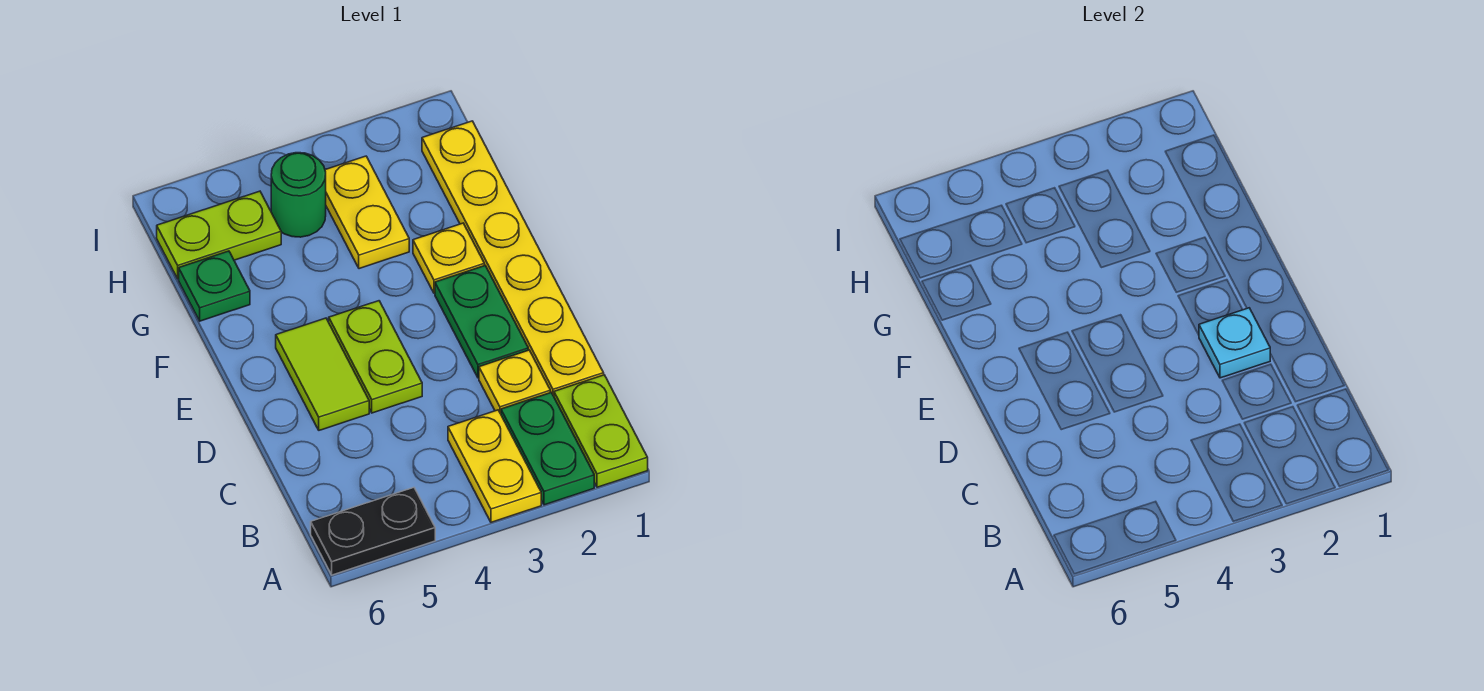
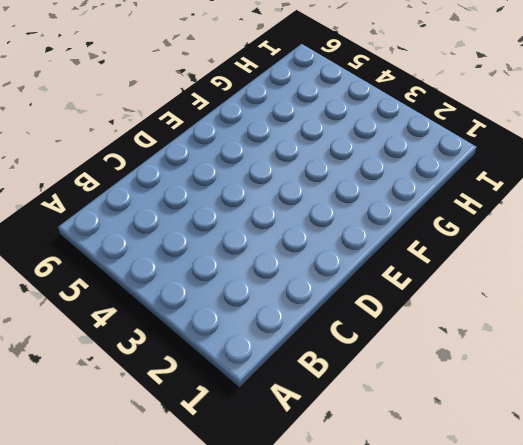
none -> lime plate A1:B1 level 1
none -> green plate A2:B2 level 1
none -> yellow plate A3:B3 level 1

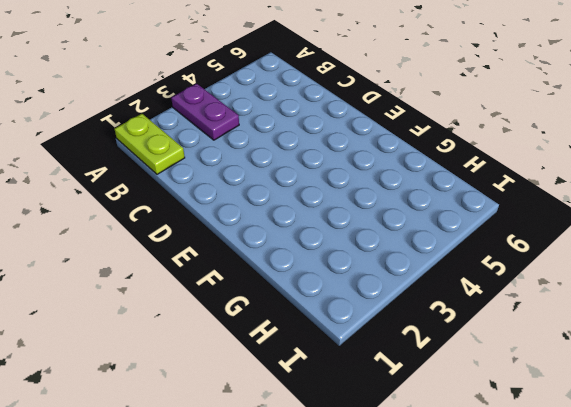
purple plate A3:B3 level 1 -> yellow plate A3:B3 level 1
none -> green plate A2:B2 level 1
none -> black plate A5:A6 level 1
none -> yellow plate C1:H1 level 1

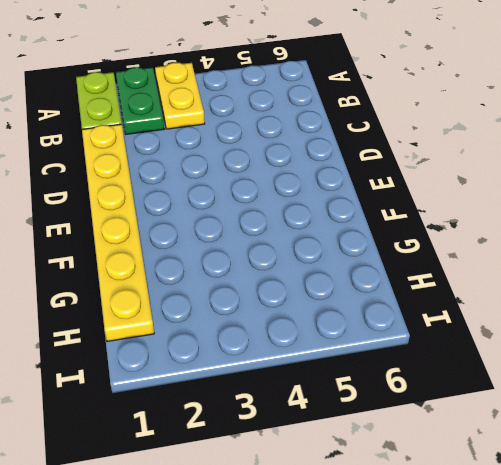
none -> black plate A5:A6 level 1
none -> yellow plate C2 level 1
none -> green plate D2:E2 level 1

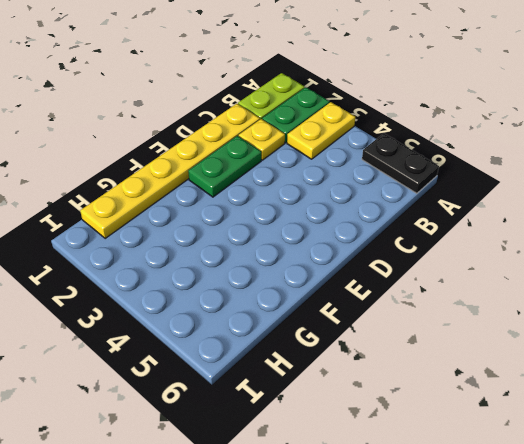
none -> lime plate D4:E4 level 1
none -> lime tile D5:E5 level 1
none -> yellow plate F2 level 1

